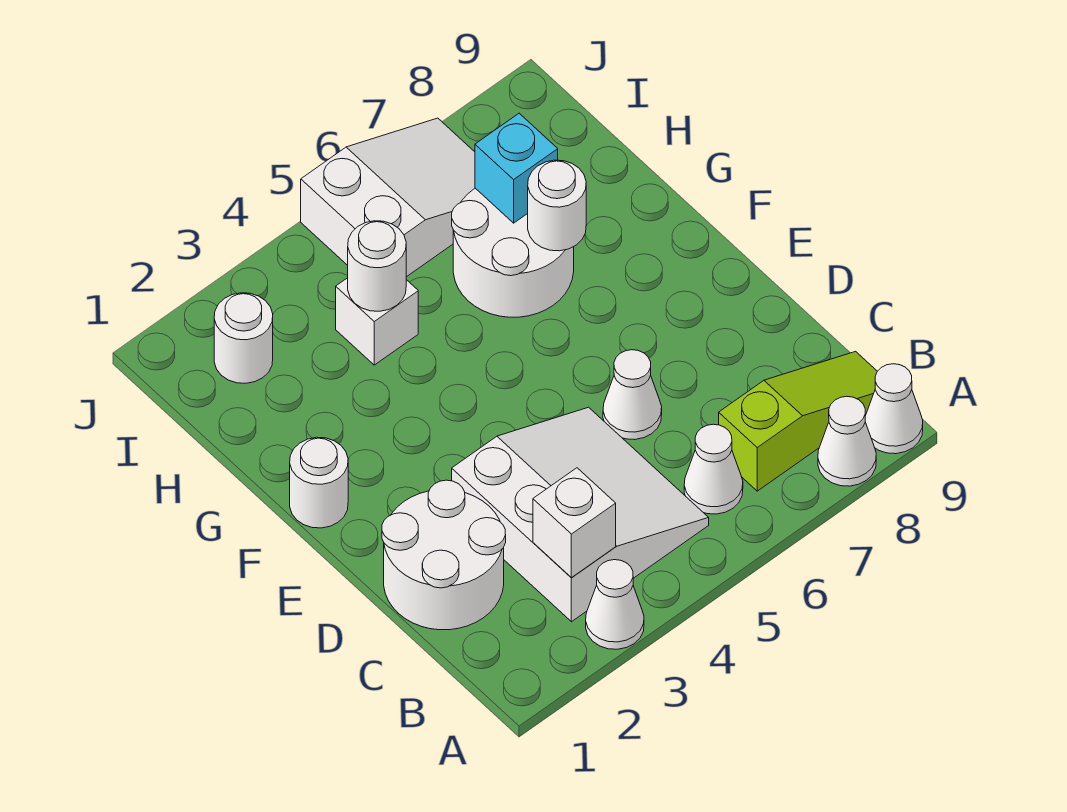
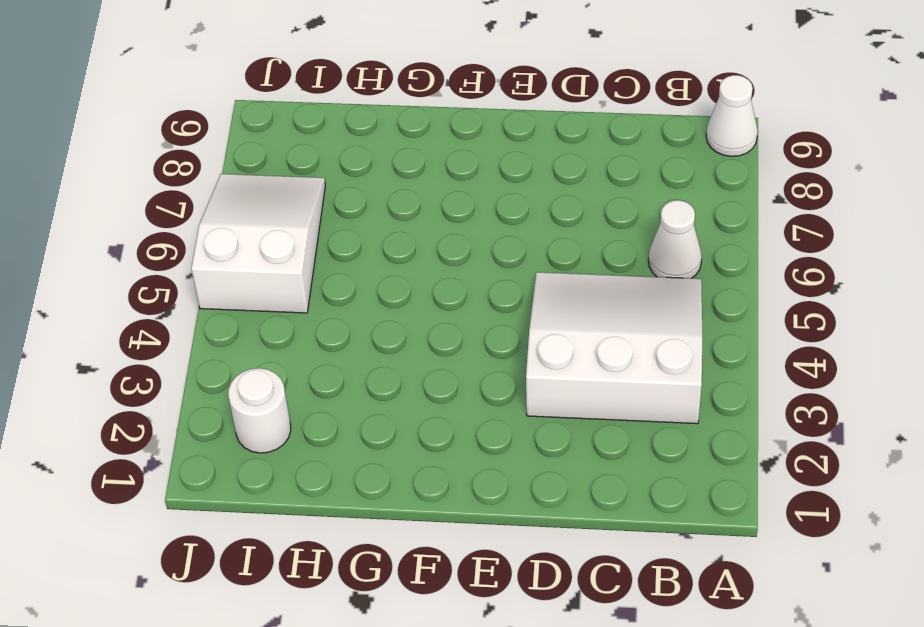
none -> white cone A3 level 1
none -> white cone A8 level 1
none -> lime slope B7:B9 level 1 top 7

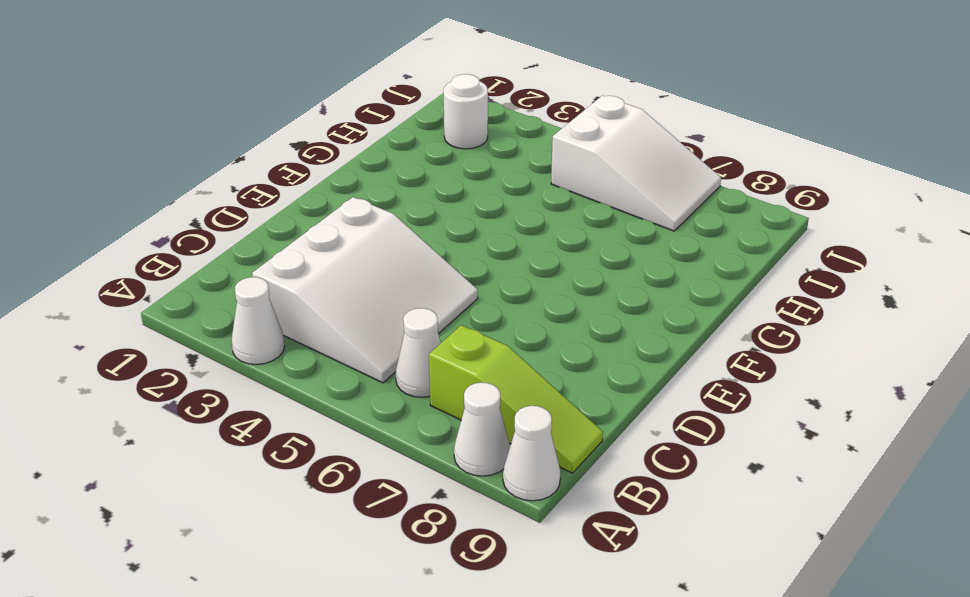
none -> white round brick C1:D2 level 1
none -> white cone D6 level 1
none -> white round brick F1 level 1

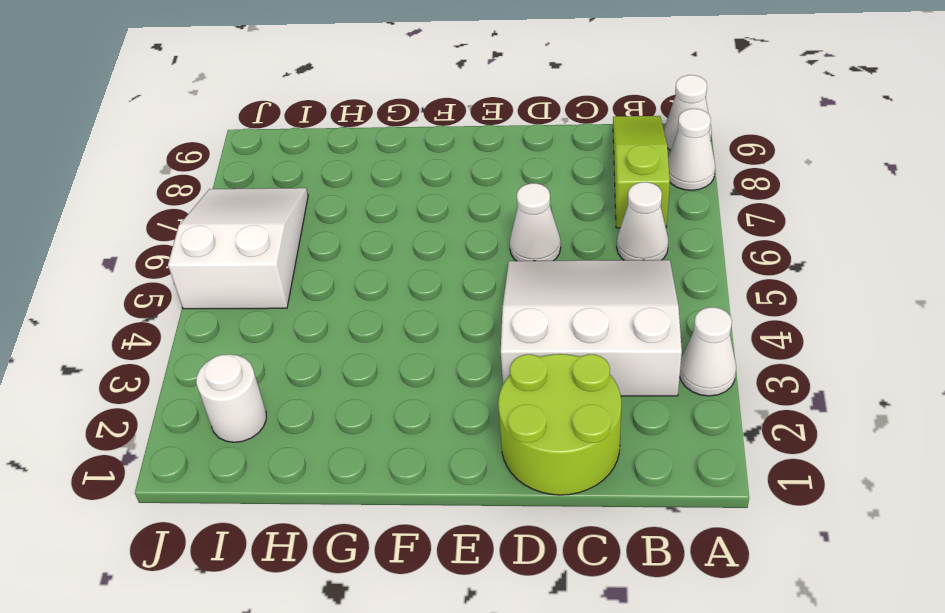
lime round brick C1:D2 level 1 -> white round brick C1:D2 level 1
none -> white round brick F1 level 1
none -> white round brick G6:H7 level 1
none -> white brick H4 level 1

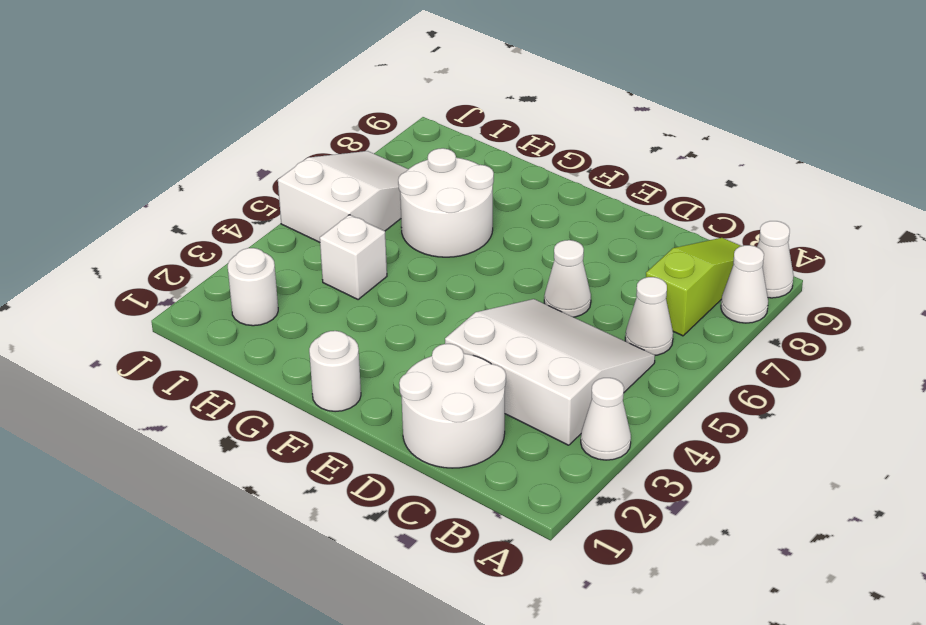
none -> white brick B3 level 2
none -> white round brick G7 level 2
none -> white round brick H4 level 2

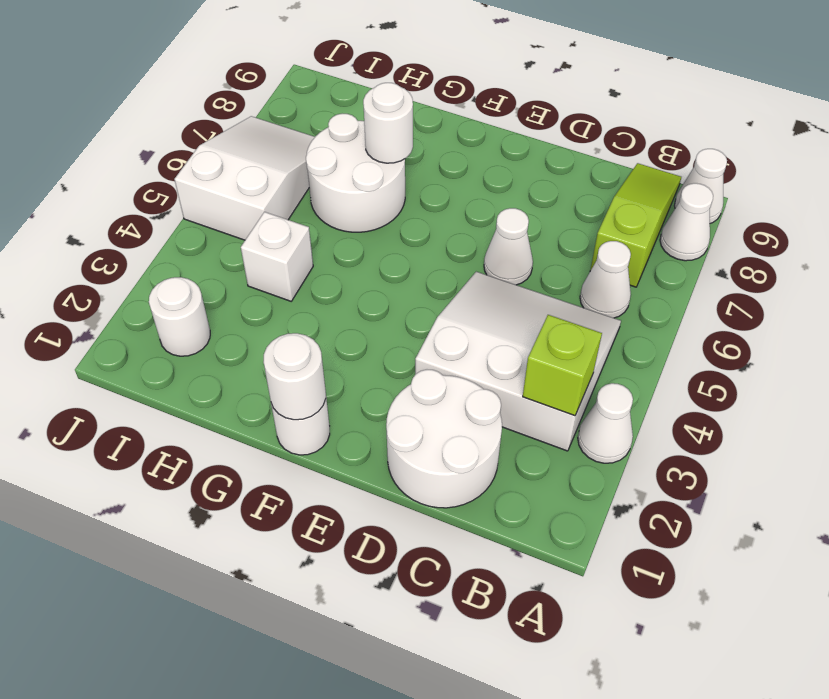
lime brick B3 level 2 -> white brick B3 level 2
white round brick F1 level 2 -> white round brick H4 level 2
none -> cyan brick H7 level 2

